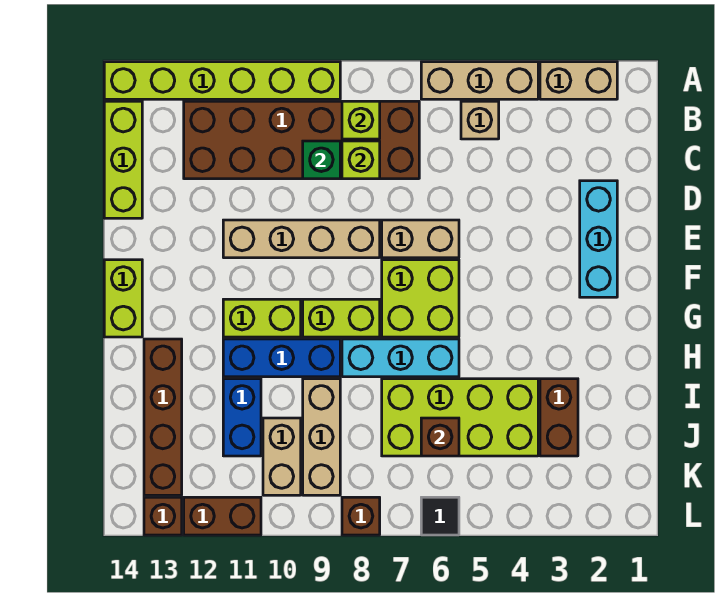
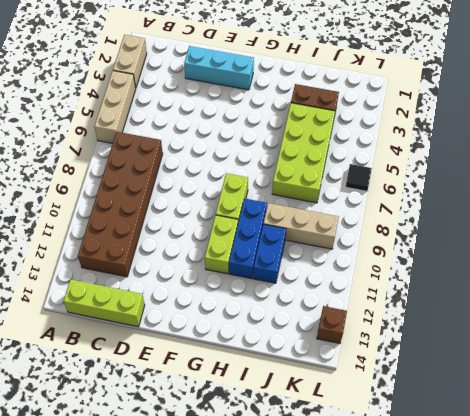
blue brick I10:I11 level 1 -> blue brick I11:J11 level 1
none -> lime brick A9:A14 level 1
none -> tan brick B5 level 1
none -> tan brick E6:E7 level 1

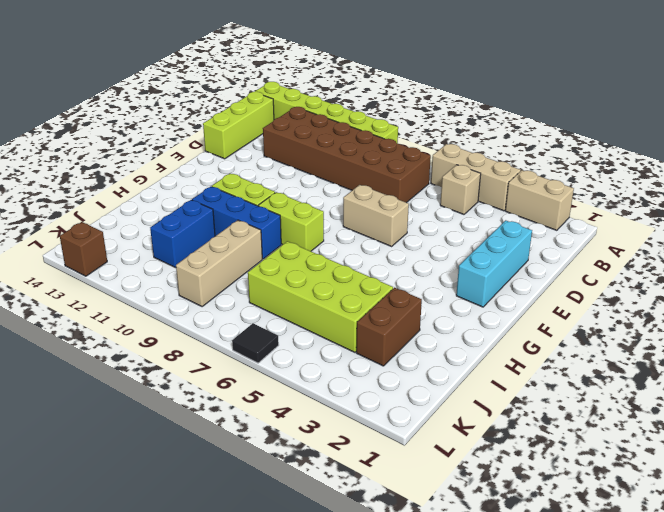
none -> tan brick E8:E11 level 1
none -> lime brick F6:G7 level 1
none -> lime brick F14:G14 level 1

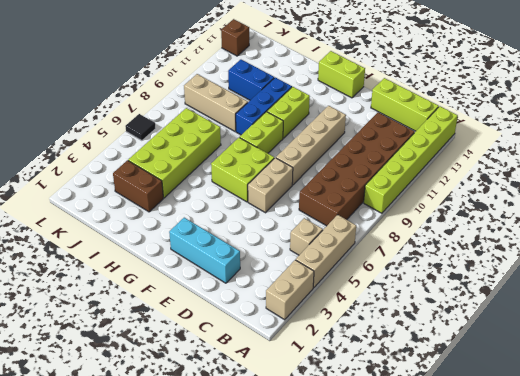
none -> cyan brick H6:H8 level 1
none -> brown brick H13:K13 level 1
none -> tan brick J10:K10 level 1

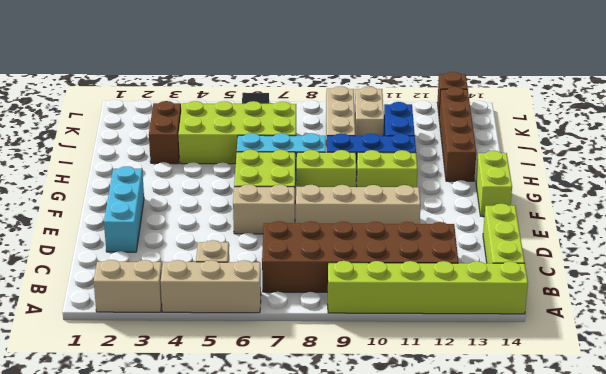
none -> brown brick L8 level 1
none -> brown brick L11:L12 level 1
none -> lime brick B8 level 2

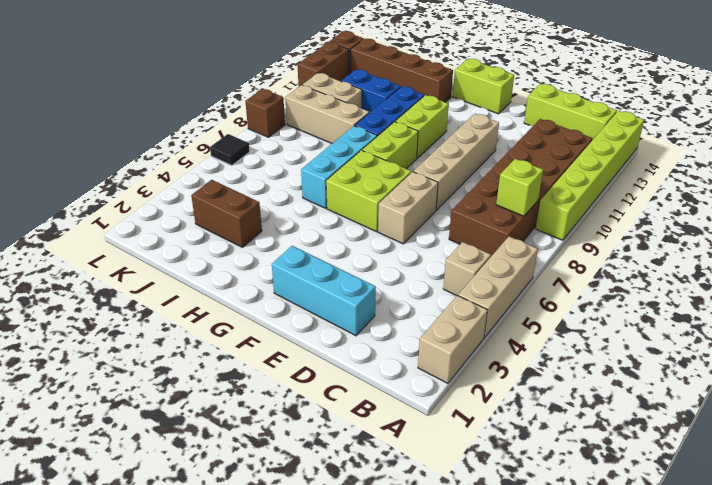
none -> lime brick I4:J7 level 1
none -> lime brick C8 level 2
none -> green brick C9 level 2

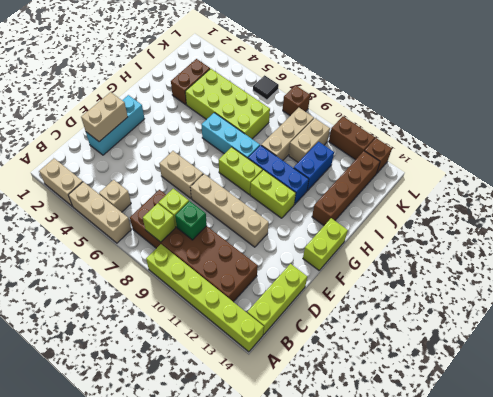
tan brick D2:E2 level 2 -> none
none -> lime brick F6:G7 level 1
none -> brown brick J6 level 2

